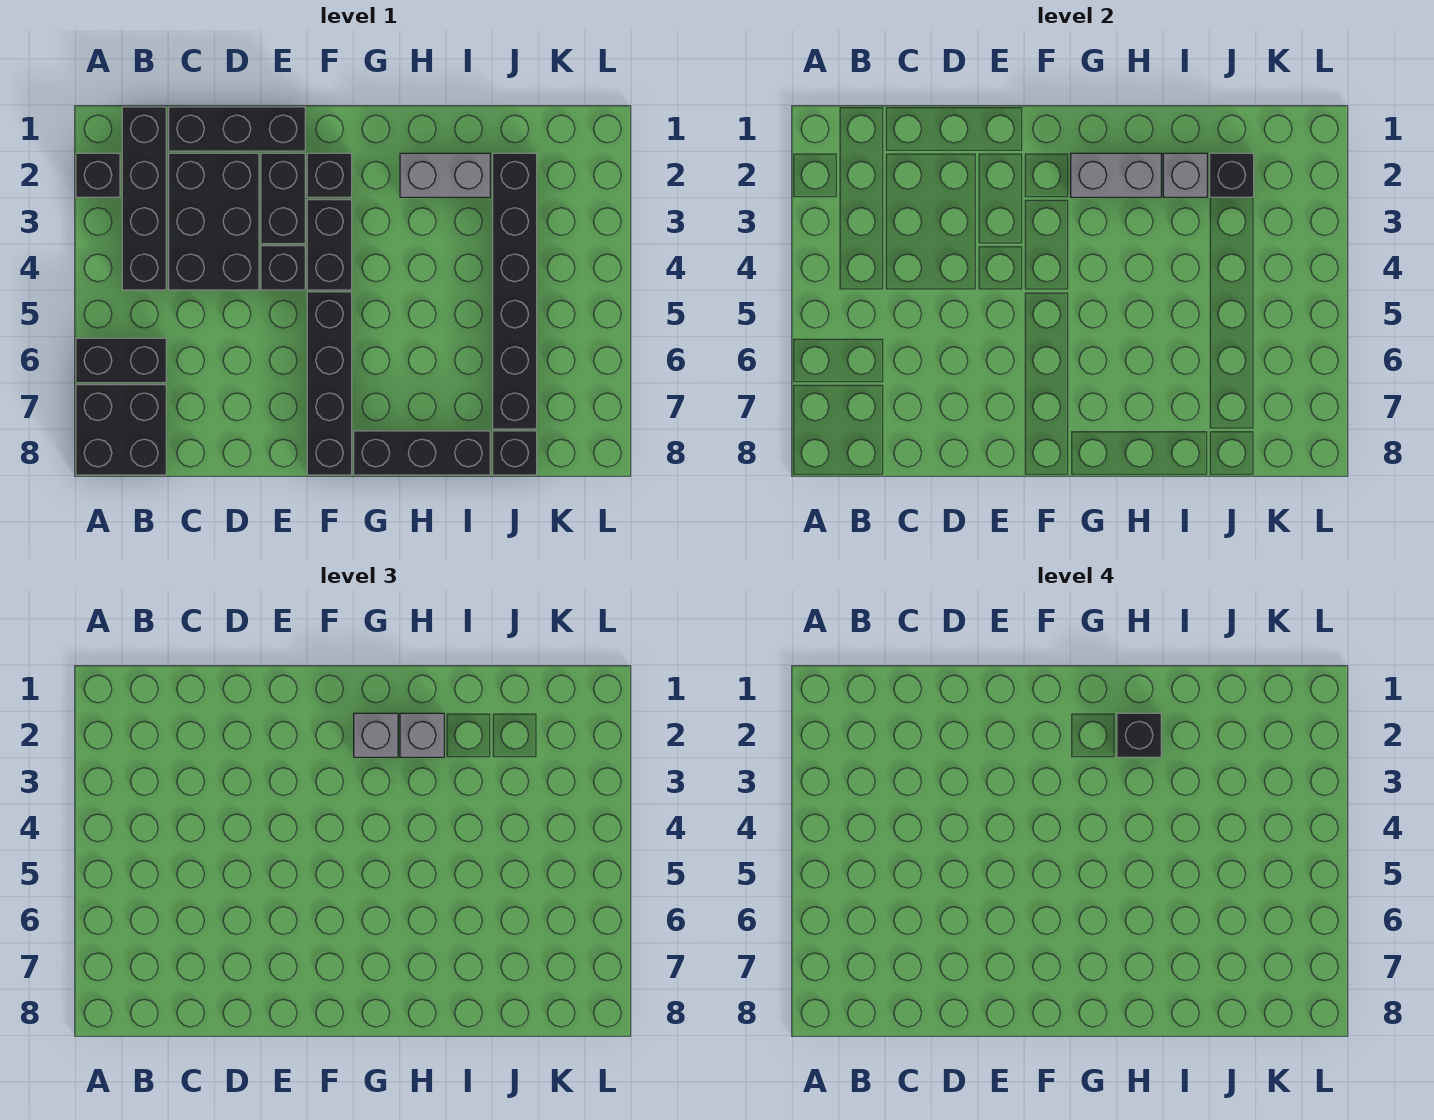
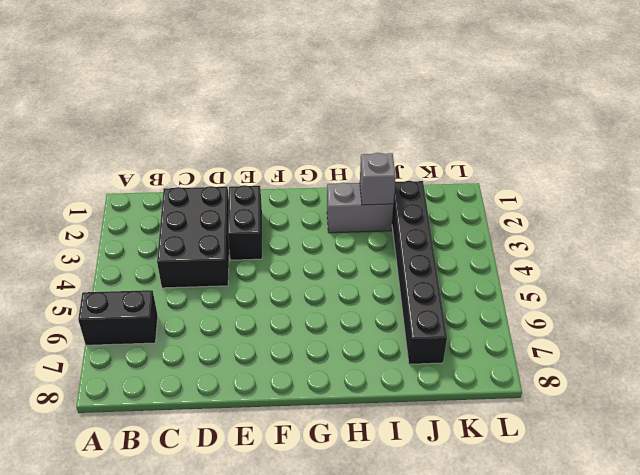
none -> black brick A2 level 1
none -> black brick A7:B8 level 1
none -> black brick B1:B4 level 1

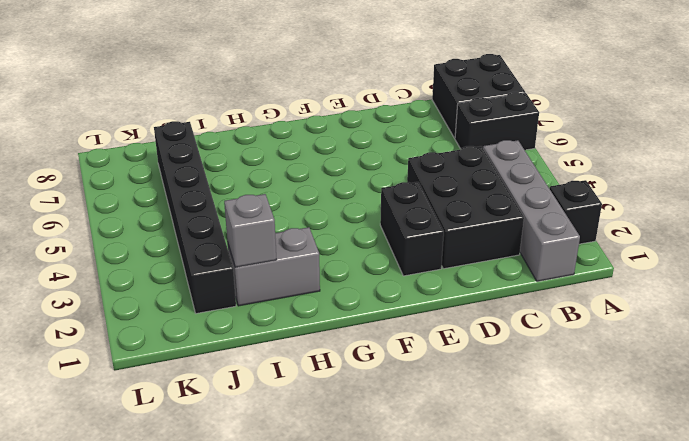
grey brick B1:B4 level 1 -> black brick B1:B4 level 1
none -> black brick C1:E1 level 1
none -> black brick E4 level 1
none -> black brick F2 level 1

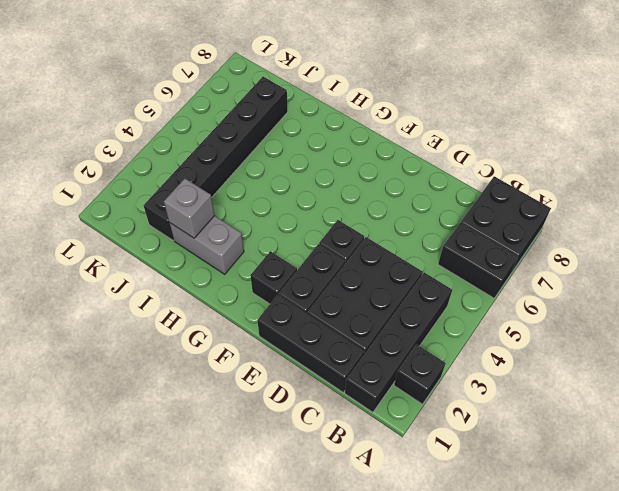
none -> black brick F3:F4 level 1
none -> black brick F5:F8 level 1
none -> black brick G8:I8 level 1

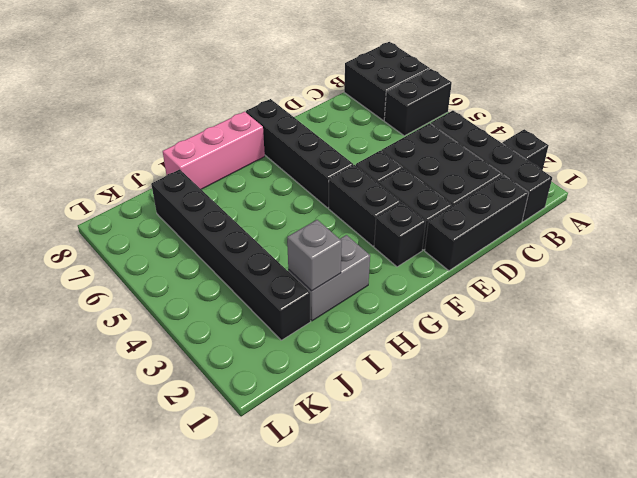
pink brick G8:I8 level 1 -> black brick G8:I8 level 1
none -> black brick J8 level 1
none -> grey brick G2:H2 level 2
none -> black brick J2 level 2

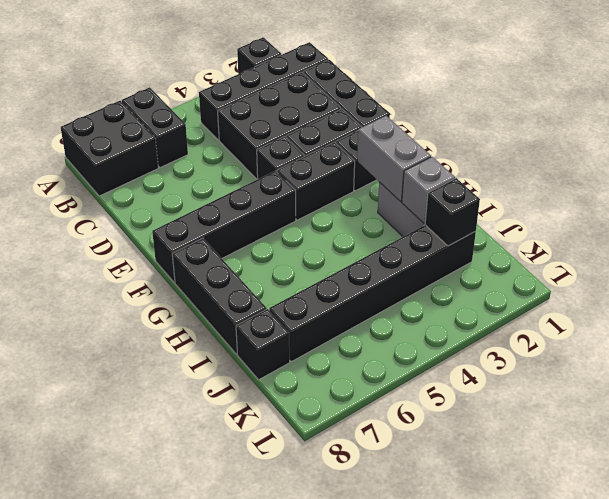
none -> grey brick G2 level 3
none -> grey brick H2 level 3
none -> black brick H2 level 4

